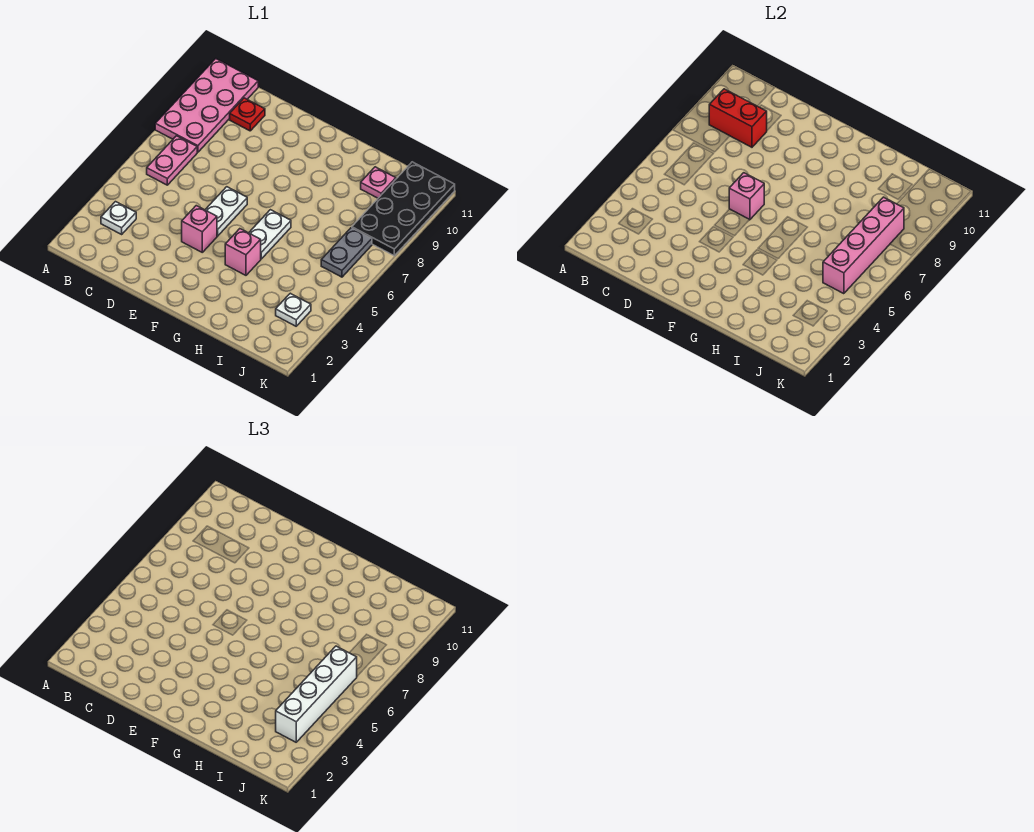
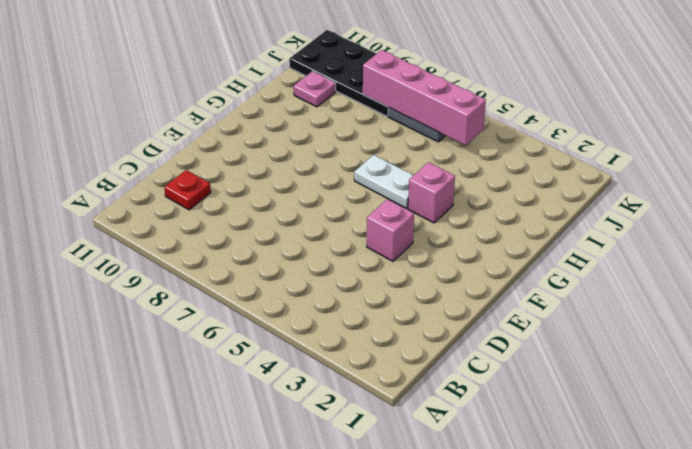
none -> pink plate A8:B11 level 1
none -> white plate B3 level 1
none -> pink plate B6:B7 level 1

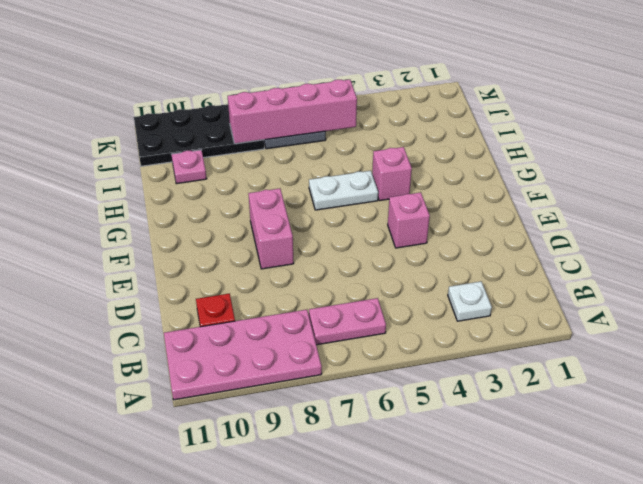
pink brick E8:F8 level 1 -> none
none -> white plate E5:E6 level 1
none -> white plate J3 level 1
none -> red brick B9:C9 level 2

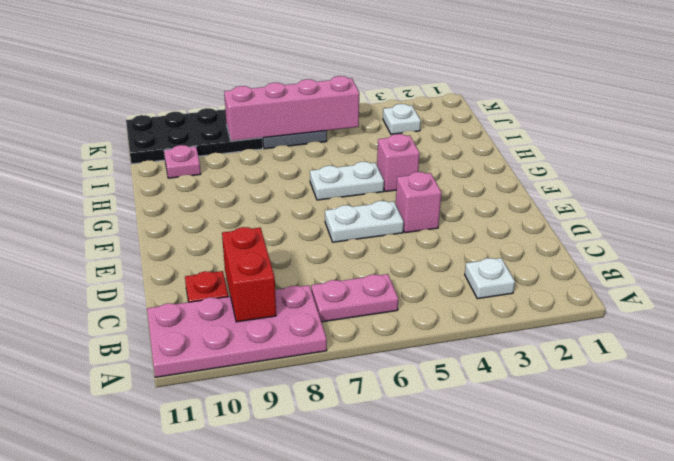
none -> pink brick E6 level 2
none -> white brick J3:J6 level 3

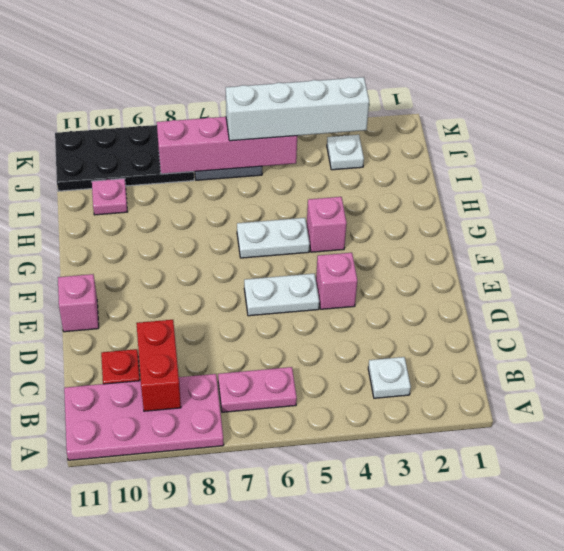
pink brick E11 level 1 -> pink brick E6 level 2

